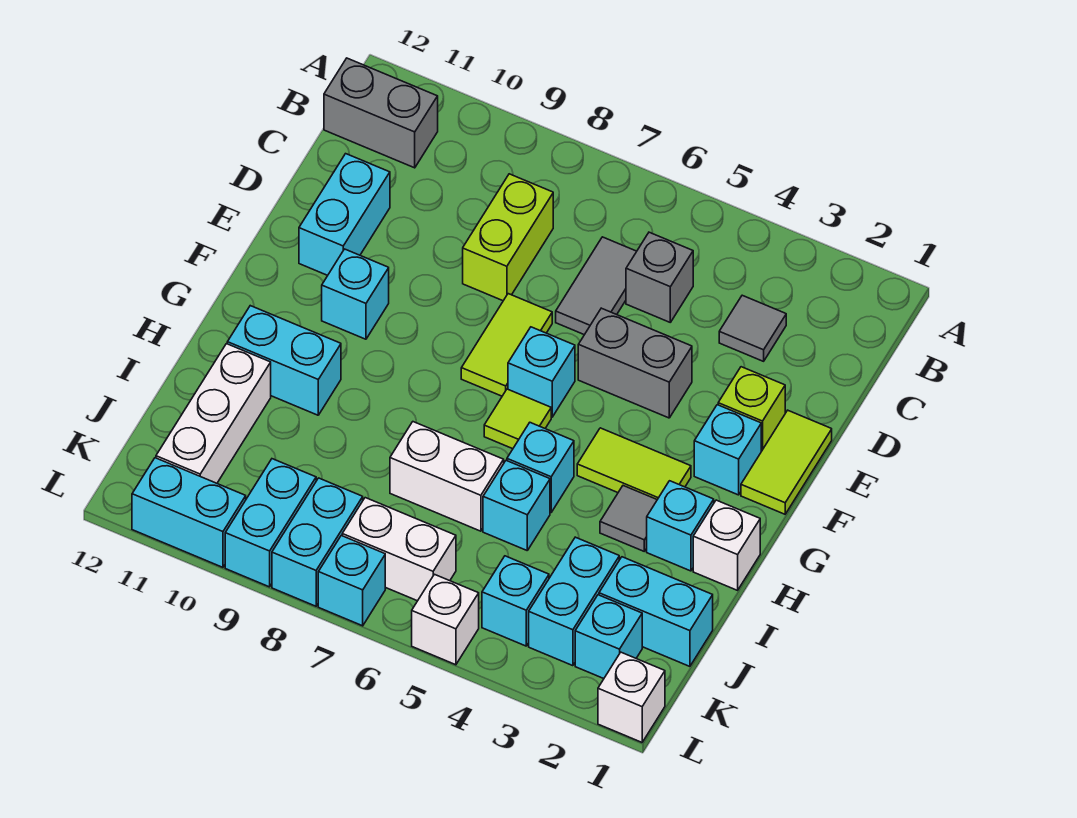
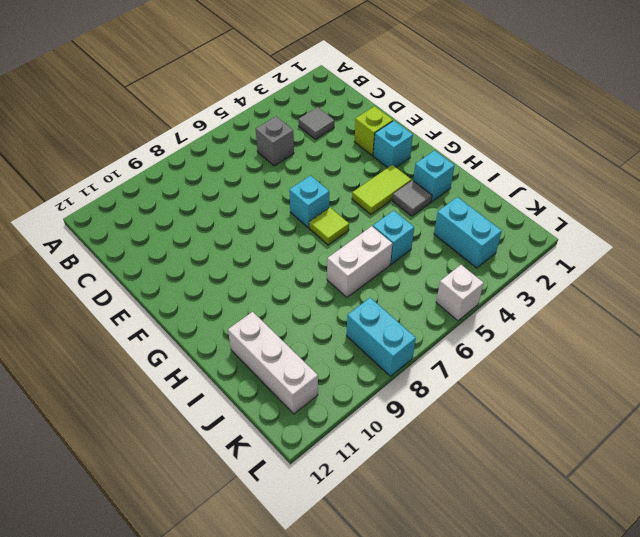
none -> grey brick B11:B12 level 1
none -> grey tile C6:D6 level 1
none -> lime brick C8:D8 level 1
none -> cyan brick D11:E11 level 1

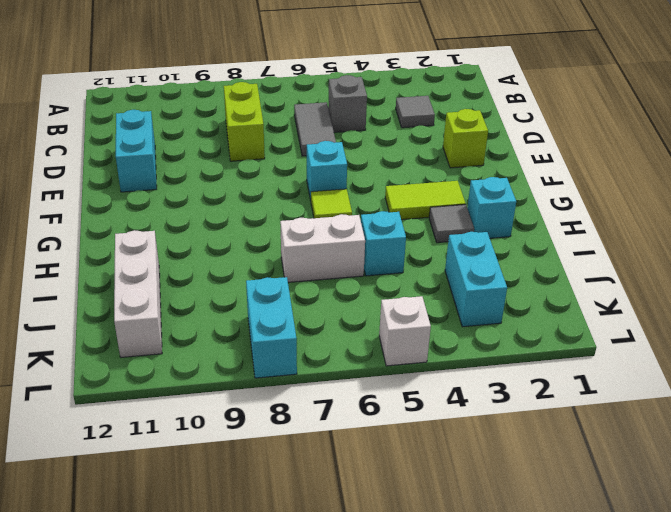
none -> grey brick B11:B12 level 1
none -> lime tile E1:F1 level 1
none -> grey brick E4:E5 level 1
none -> lime tile E7:F7 level 1

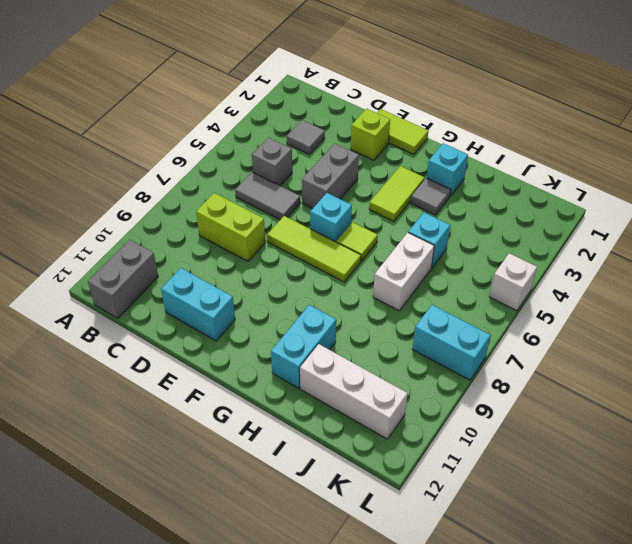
lime tile E7:G7 level 1 -> lime tile E7:F7 level 1
none -> cyan brick F2 level 1
none -> cyan brick F10 level 1
none -> white brick H1 level 1
none -> cyan brick H5 level 1

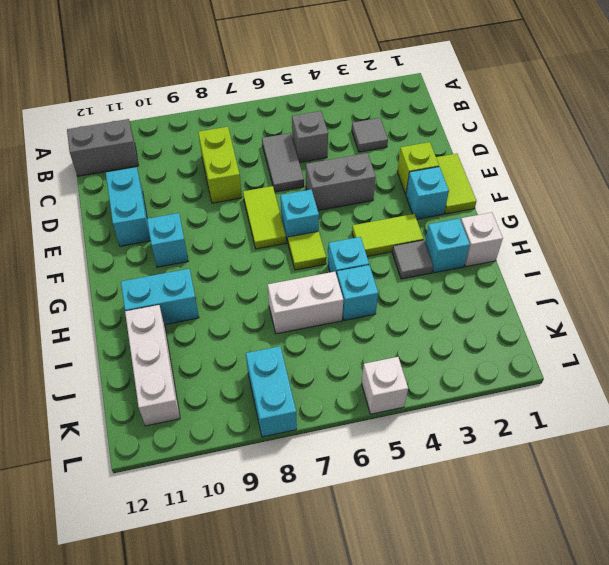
none -> cyan brick J1:J2 level 1
none -> cyan brick J3:K3 level 1
none -> cyan brick K2 level 1
none -> cyan brick K4 level 1

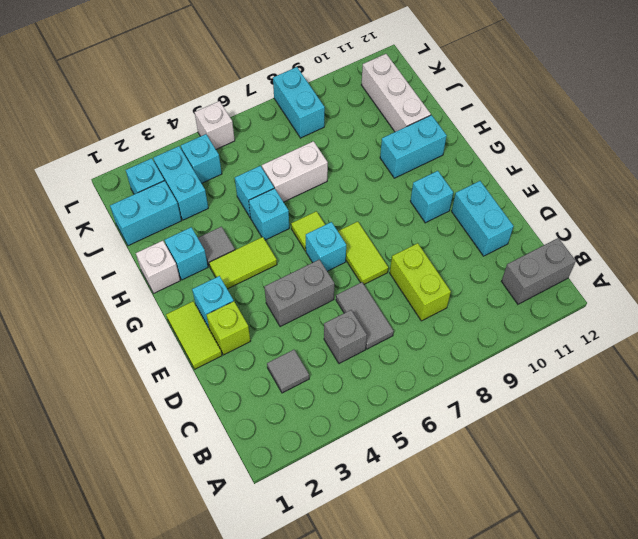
none -> white brick K6:K7 level 1
none -> cyan brick K9:L9 level 1
none -> white brick L1 level 1
none -> cyan brick L7 level 1

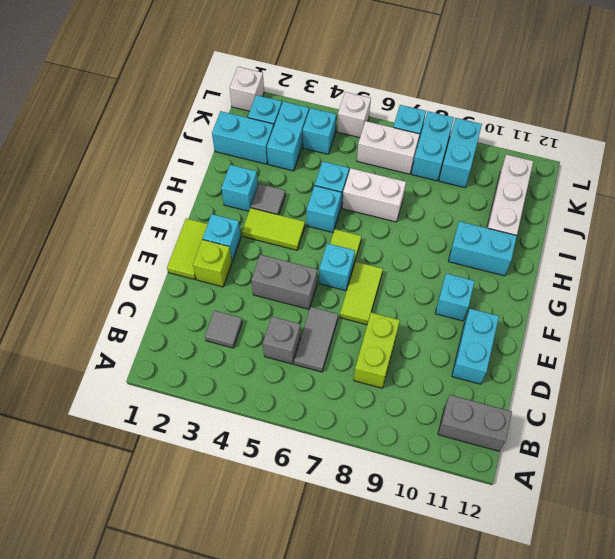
none -> white brick H1 level 1
none -> cyan brick L10:L11 level 1

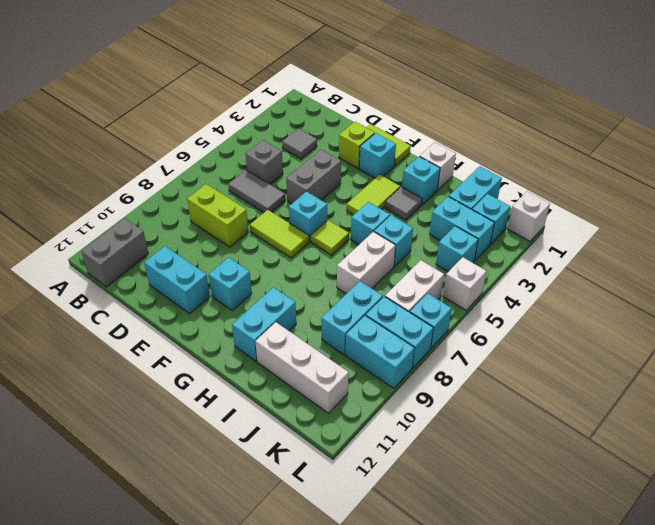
cyan brick J8:J9 level 1 -> cyan brick L10:L11 level 1

